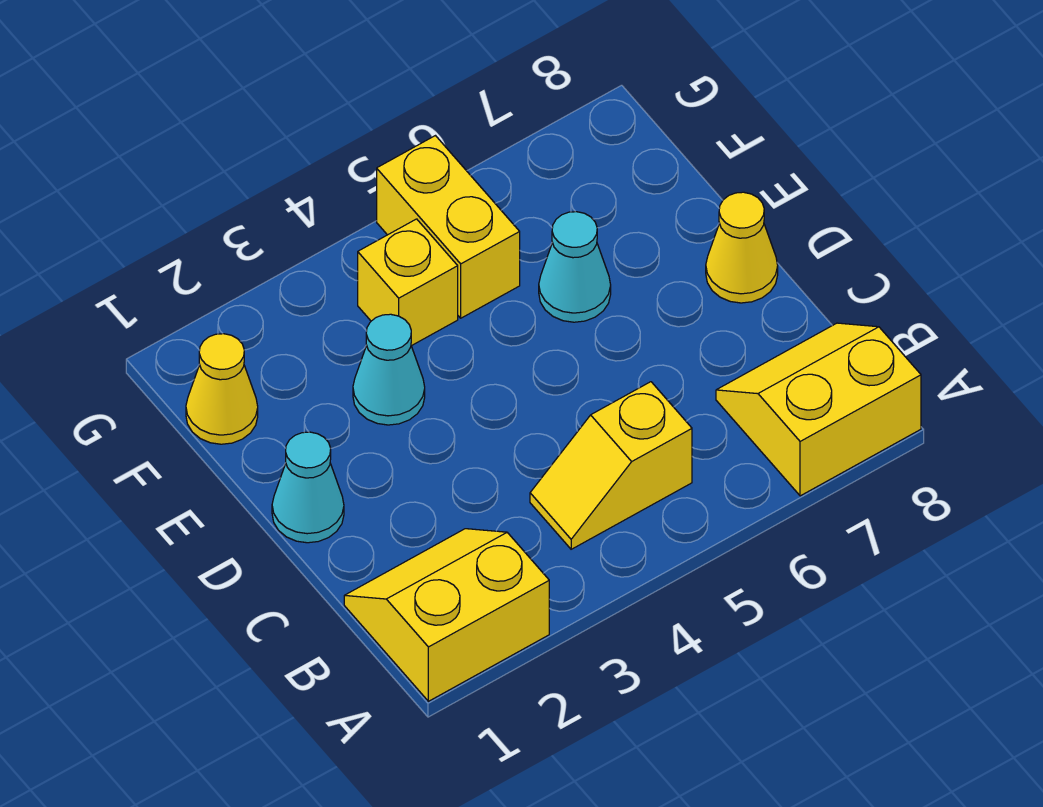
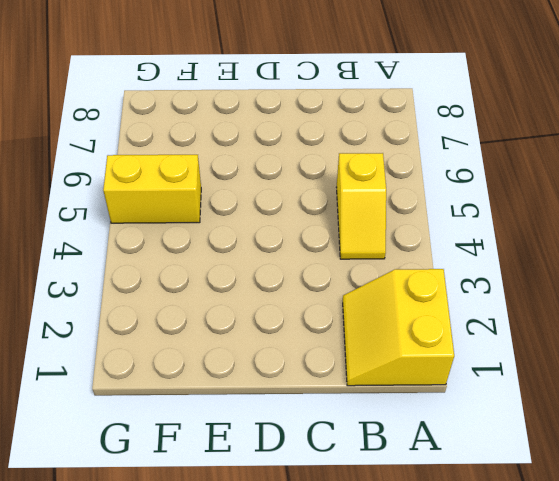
none -> yellow slope A7:B8 level 1 top A
none -> cyan cone D1 level 1

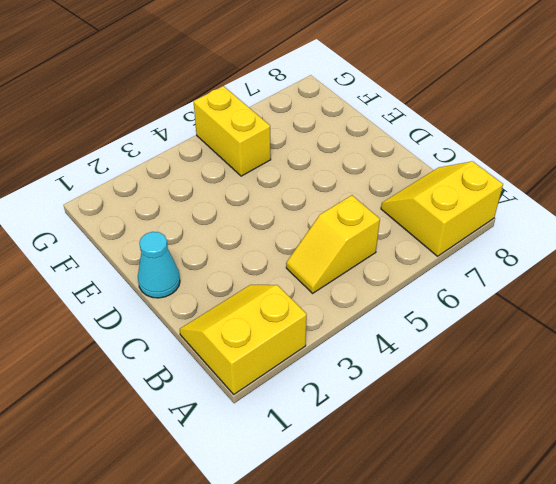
none -> yellow cone D8 level 1
none -> cyan cone E3 level 1

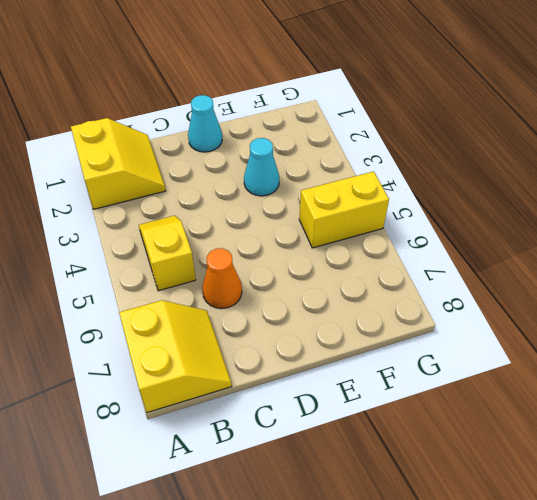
orange cone C6 level 1 -> none
none -> yellow cone D8 level 1
none -> cyan cone E6 level 1

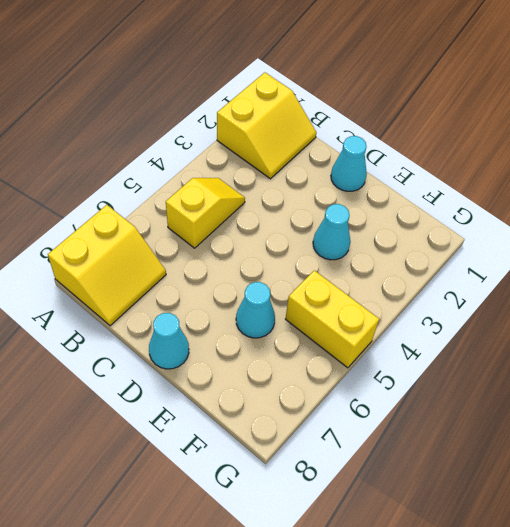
cyan cone D8 level 1 -> yellow cone D8 level 1
none -> yellow cone F1 level 1
none -> yellow brick F4 level 1

